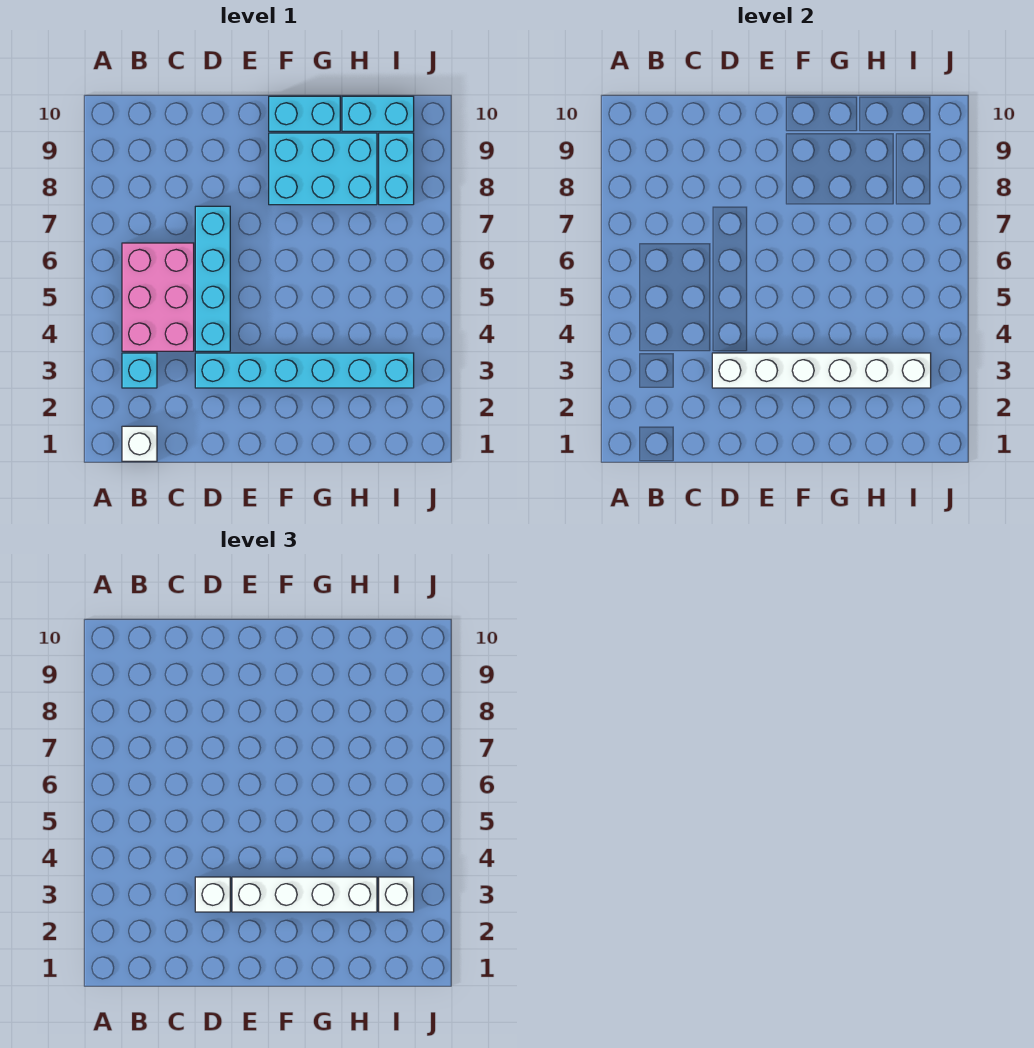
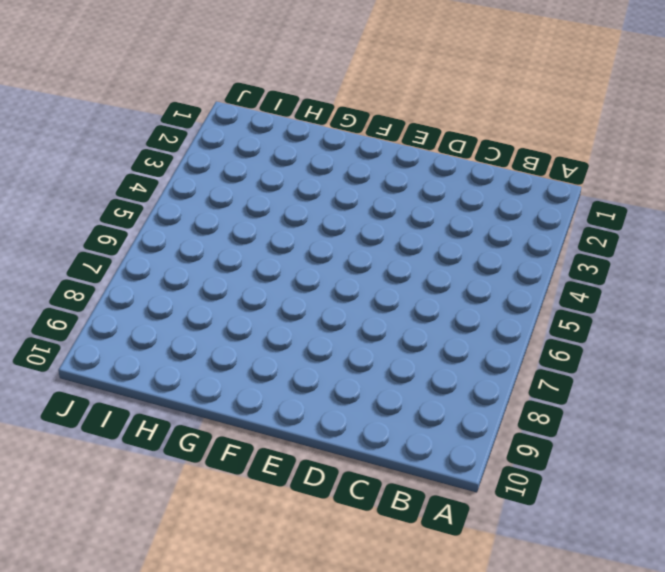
none -> white brick B1 level 1
none -> cyan brick B3 level 1
none -> pink brick B4:C6 level 1

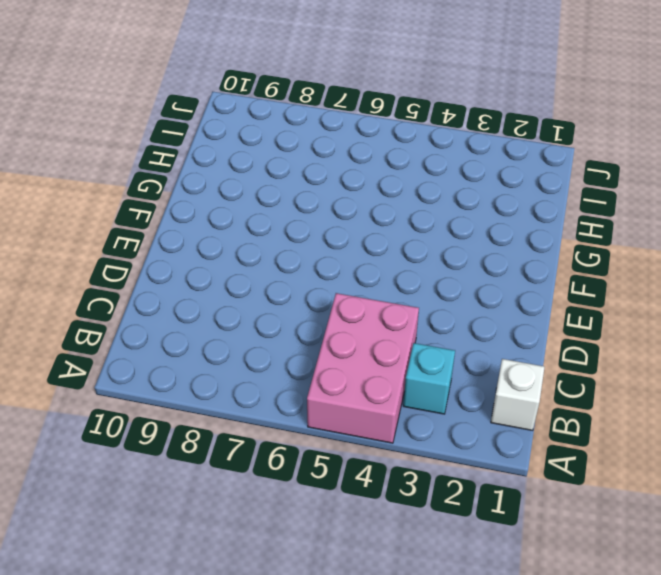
pink brick A4:C5 level 1 -> pink brick B4:C6 level 1
none -> cyan brick D3:I3 level 1
none -> cyan brick D4:D7 level 1
none -> cyan brick F8:H9 level 1

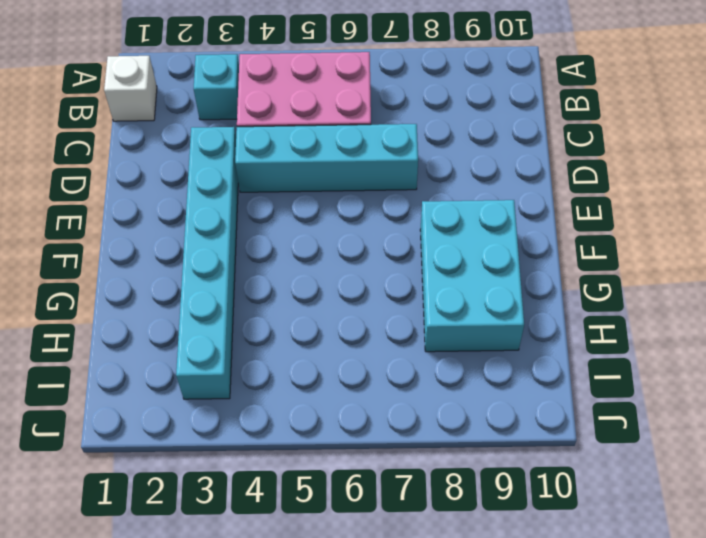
none -> cyan brick F10:G10 level 1
none -> cyan brick H10:I10 level 1
none -> cyan brick I8:I9 level 1

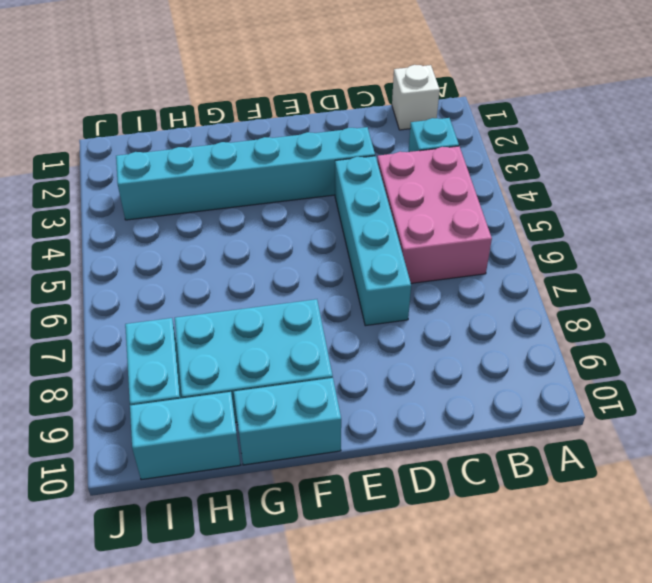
none -> white brick D3:I3 level 2
none -> white brick D3 level 3
none -> white brick E3:H3 level 3

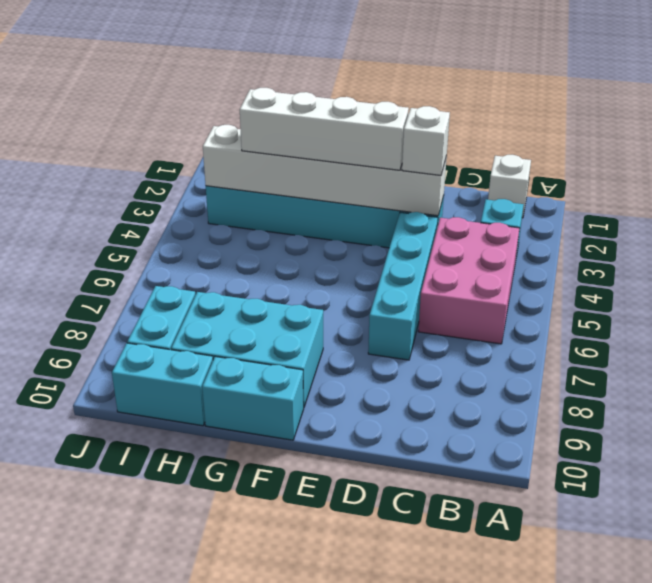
none -> white brick I3 level 3

